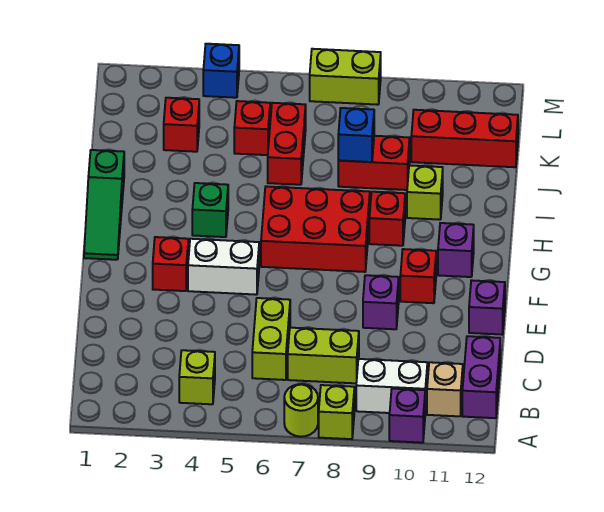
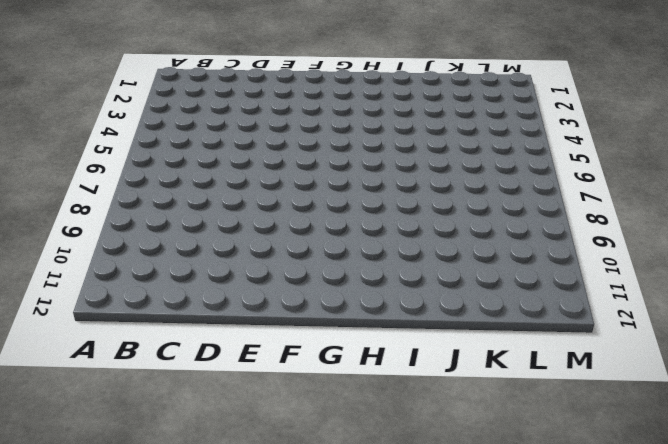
none -> lime round brick A7 level 1
none -> lime brick A8 level 1
none -> purple brick A10 level 1

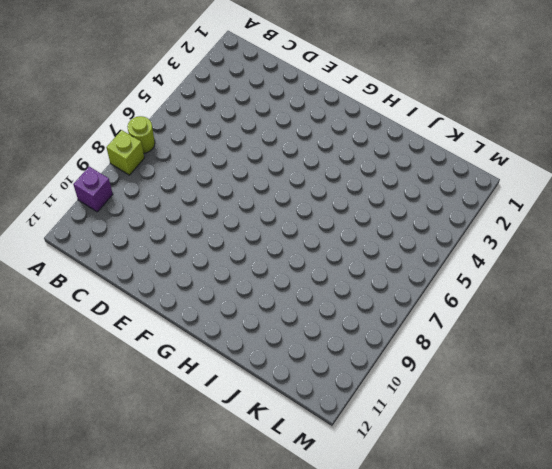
none -> lime brick B4 level 1
none -> white brick B9:B10 level 1
none -> tan brick B11 level 1

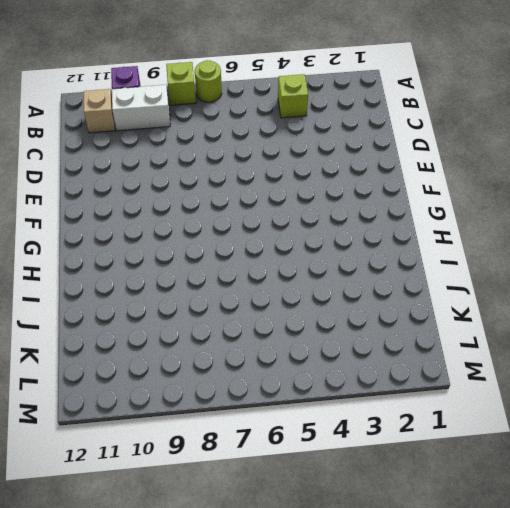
none -> purple brick B12:C12 level 1
none -> lime brick C6:D6 level 1
none -> lime brick C7:C8 level 1

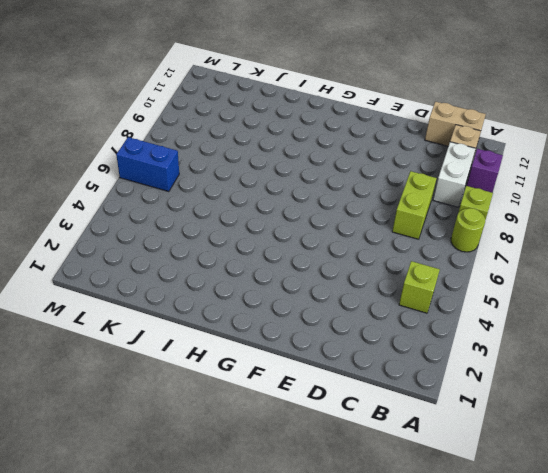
tan brick B12:C12 level 1 -> purple brick B12:C12 level 1
blue brick L6:M6 level 1 -> none
none -> lime brick C6:D6 level 1
none -> purple brick E9 level 1
none -> purple brick E12 level 1

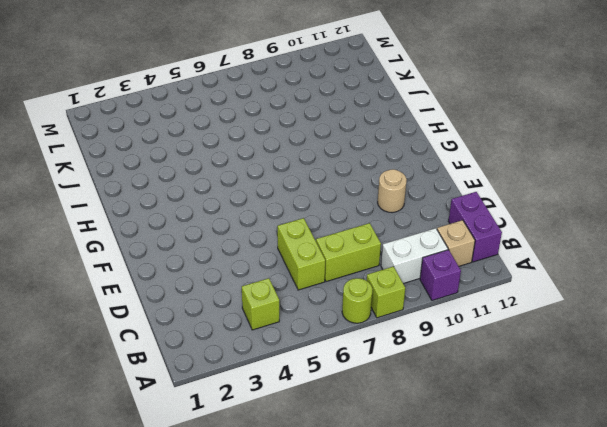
tan round brick E10 level 1 -> none
none -> purple brick E9 level 1
none -> purple brick E12 level 1
none -> red brick F3 level 1

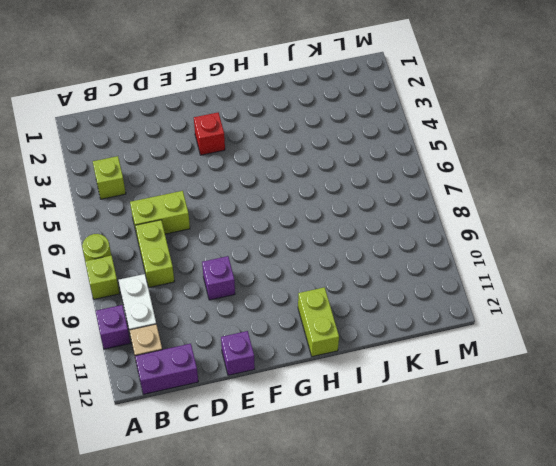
lime brick H11:H12 level 1 -> lime brick M7:M8 level 1
none -> white brick F4:F5 level 1
none -> red brick F10 level 1
none -> green slope G1:I1 level 1 top I

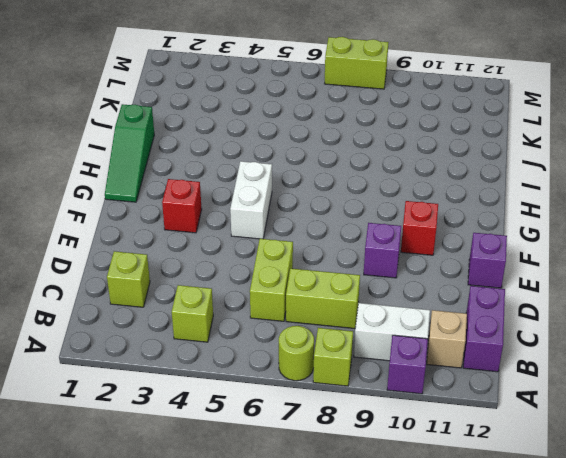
lime brick C2 level 1 -> lime brick I10 level 1
white brick F5:G5 level 1 -> white brick F4:F5 level 1
none -> red brick G6:H8 level 1
none -> purple brick G11 level 1
none -> green brick H4 level 1

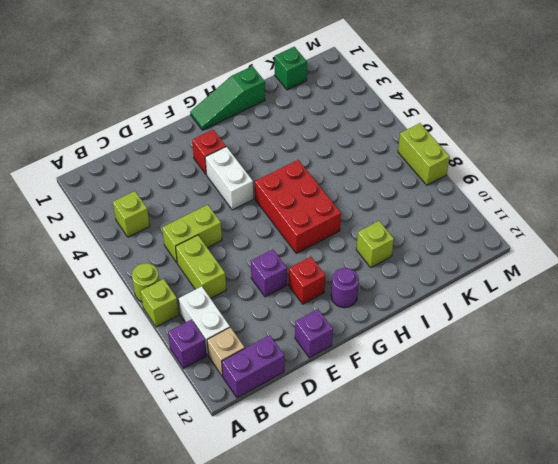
purple round brick G11 level 1 -> purple brick G11 level 1
green brick K1 level 1 -> green brick H4 level 1
none -> red brick H9 level 1
none -> red brick J6:K6 level 1
none -> red brick J8:J9 level 1

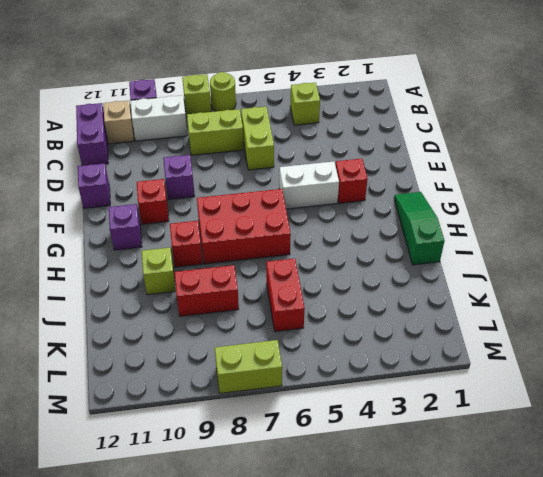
none -> green brick H4 level 1
none -> red brick K3 level 1
none -> red brick K5 level 1

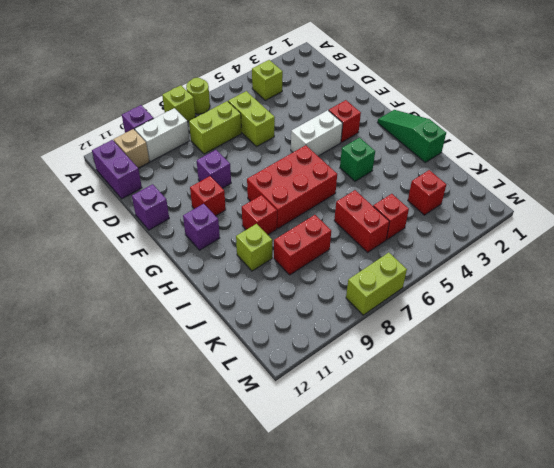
none -> red brick K10:K12 level 1
none -> blue brick M4 level 1
none -> blue brick J8 level 2

